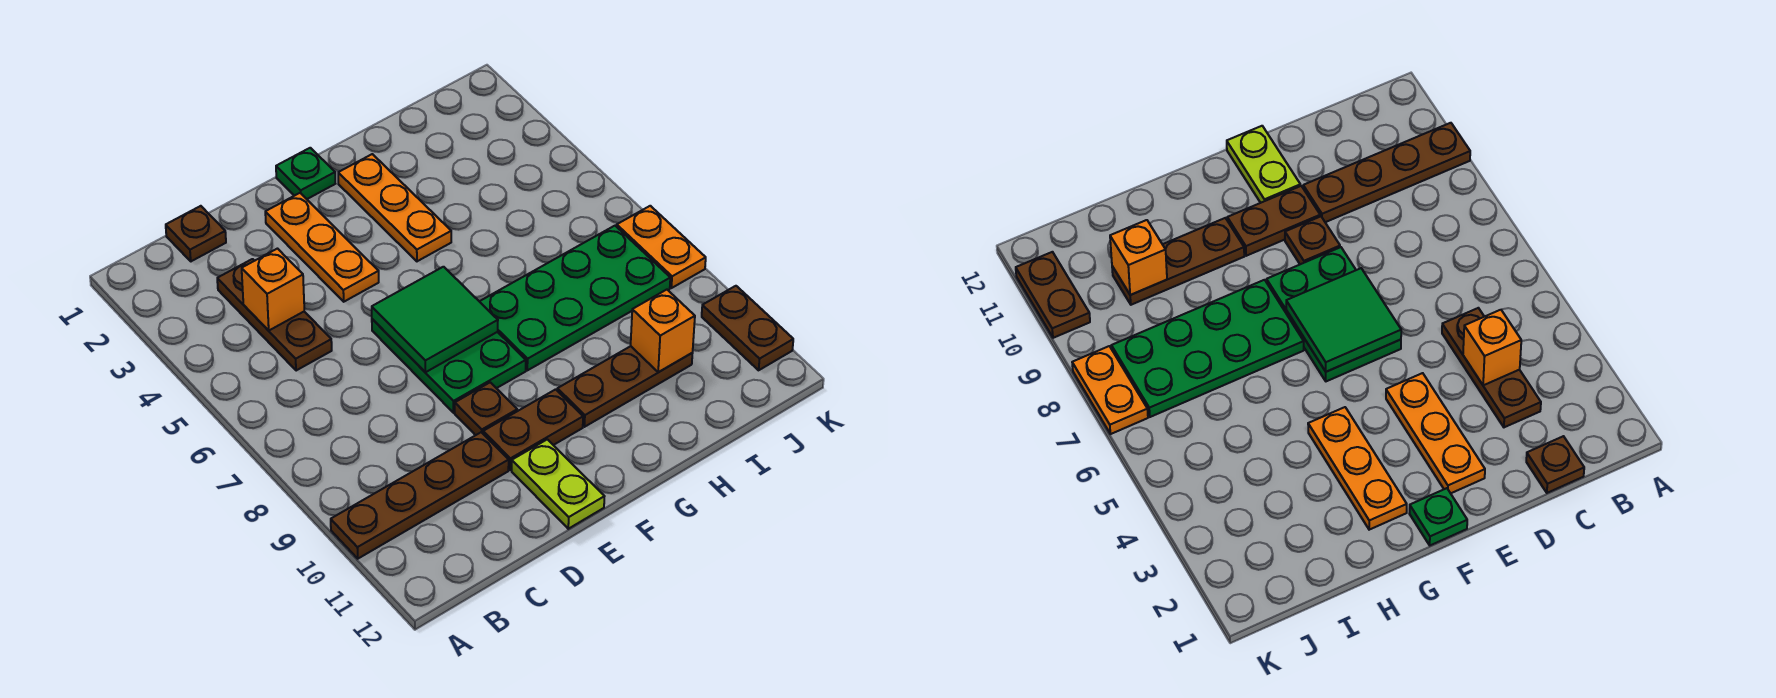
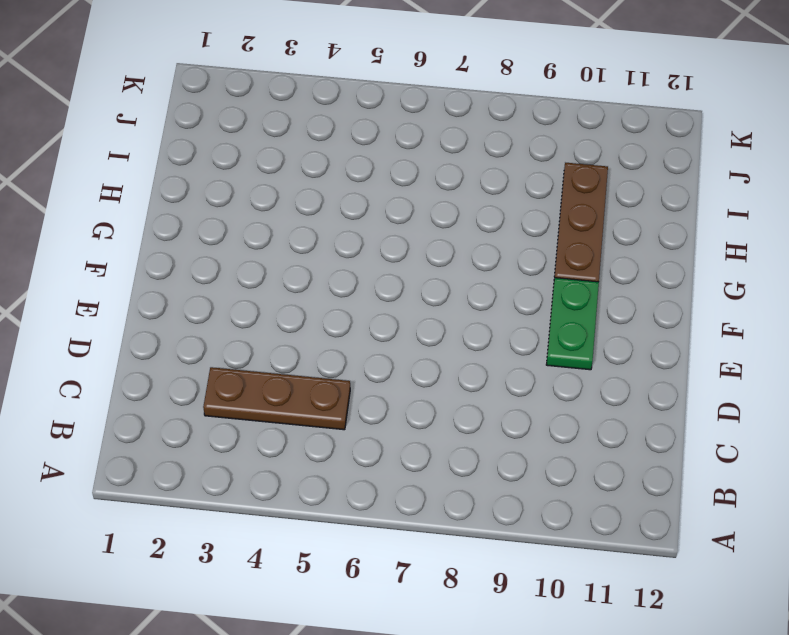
green plate E10:F10 level 1 -> brown plate E10:F10 level 1
none -> brown plate A10:D10 level 1
none -> brown plate C1 level 1
none -> orange plate E2:E4 level 1

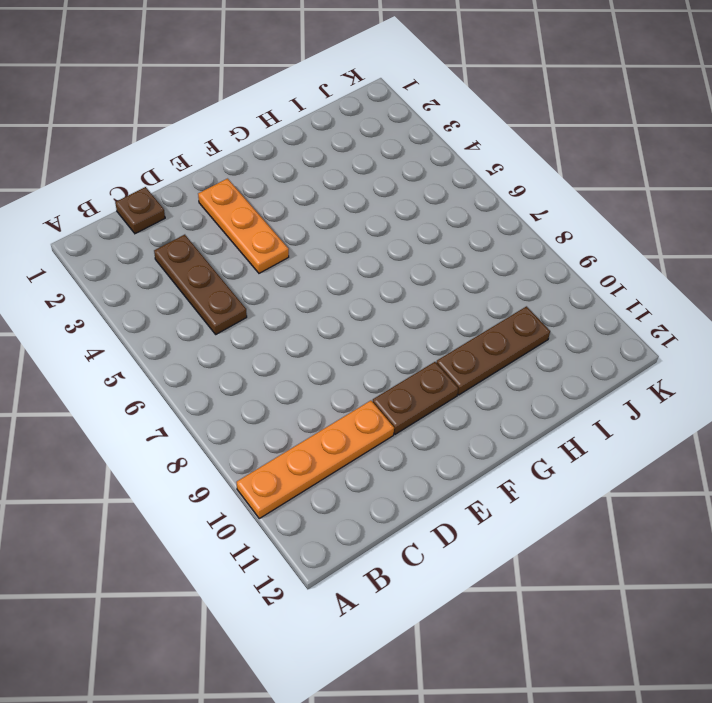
orange plate A10:D10 level 1 -> brown plate A10:D10 level 1
none -> green plate E6:F8 level 1
none -> brown plate E9 level 1
none -> lime plate E11:E12 level 1

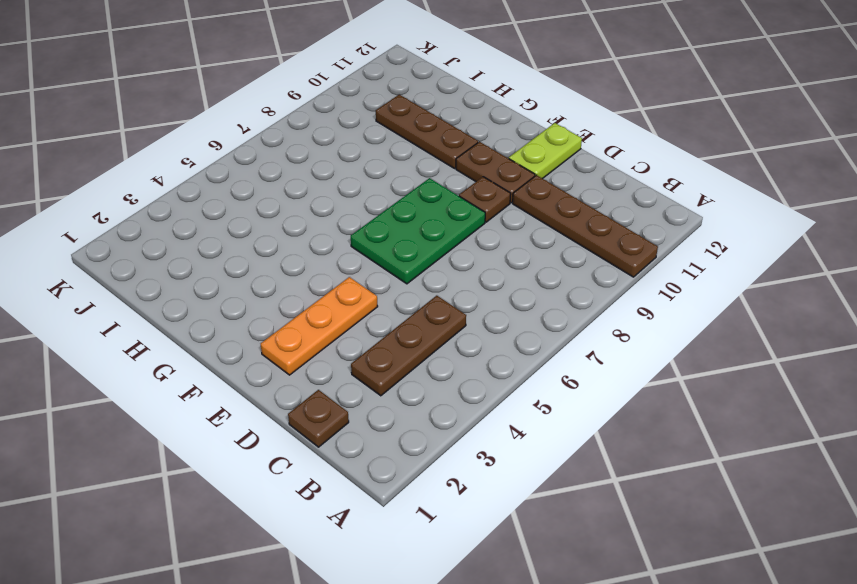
none -> green plate F1 level 1
none -> orange plate G2:G4 level 1
none -> green plate G7:J8 level 1

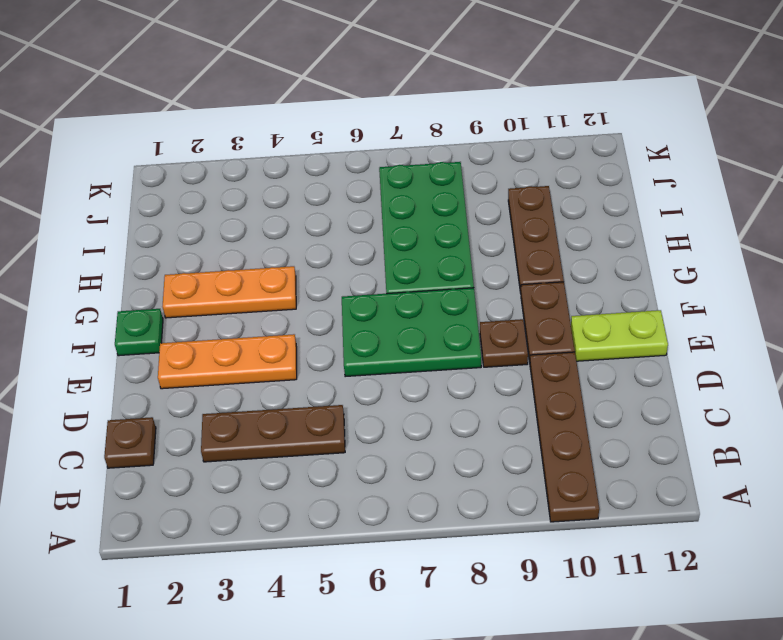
none -> orange plate K7:K8 level 1
none -> brown plate K10:K11 level 1
none -> orange brick C4 level 2

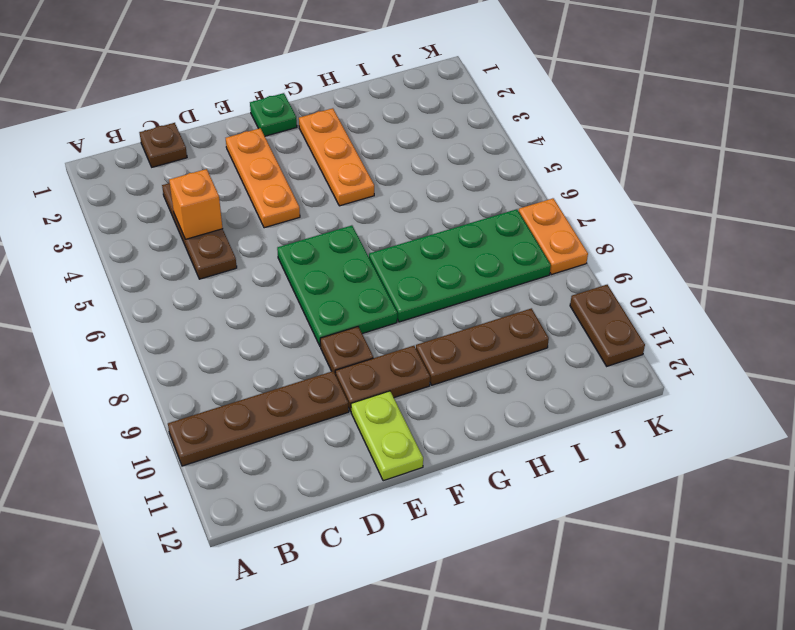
none -> green tile E6:F7 level 2
none -> orange brick I10 level 2

